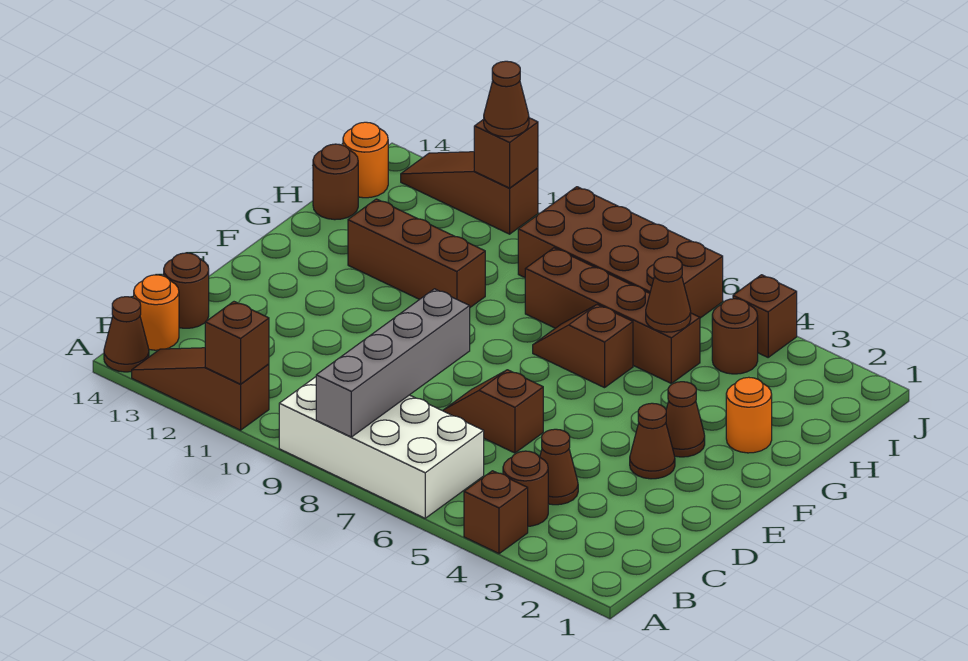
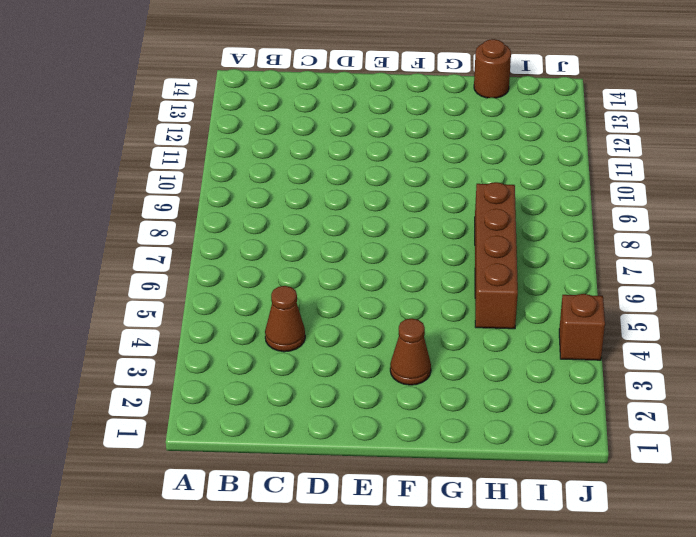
none -> brown brick A4 level 1
none -> white brick A6:B9 level 1
none -> brown slope A11:A13 level 1 top 11

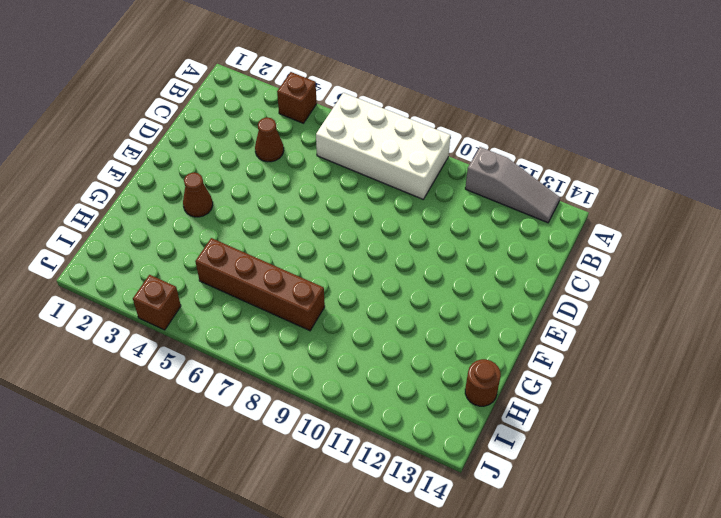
grey slope A11:A13 level 1 top 11 -> brown slope A11:A13 level 1 top 11
none -> brown cone A14 level 1
none -> brown round brick B4 level 1
none -> orange round brick B14 level 1

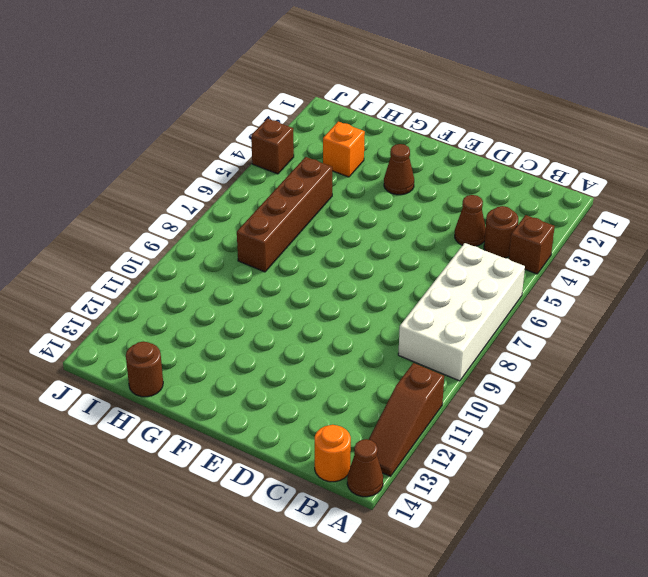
orange brick H3 level 1 -> none
none -> brown round brick C14 level 1
none -> brown slope D6:D7 level 1 top 6
none -> brown cone E3 level 1

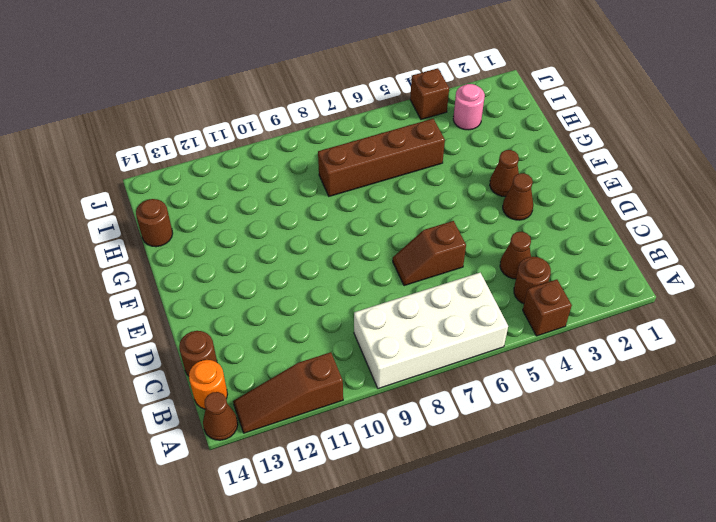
pink round brick I3 level 1 -> none
none -> orange round brick G2 level 1
none -> brown slope G6:G7 level 1 top 6
none -> brown brick G10:G12 level 1

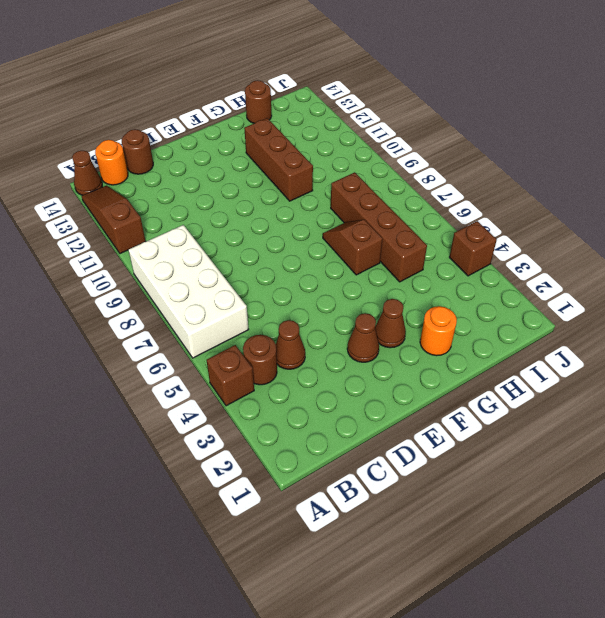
none -> brown slope D6:D7 level 1 top 6
none -> brown round brick I4 level 1
none -> brown brick I6:J9 level 1

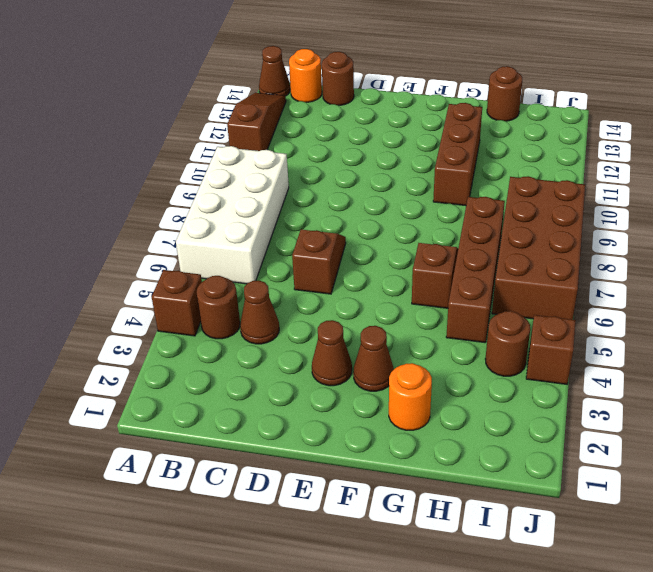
none -> orange round brick I14 level 1
none -> brown slope J11:J13 level 1 top 11
none -> grey brick A8:D8 level 2

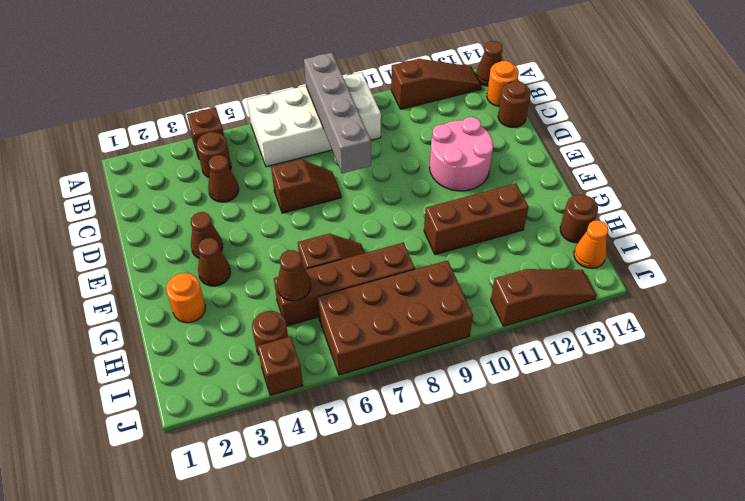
pink round brick D11:E12 level 1 -> none
orange cone I14 level 1 -> orange round brick I14 level 1
none -> brown brick A11 level 2
none -> brown brick J11 level 2
none -> brown cone J11 level 3

